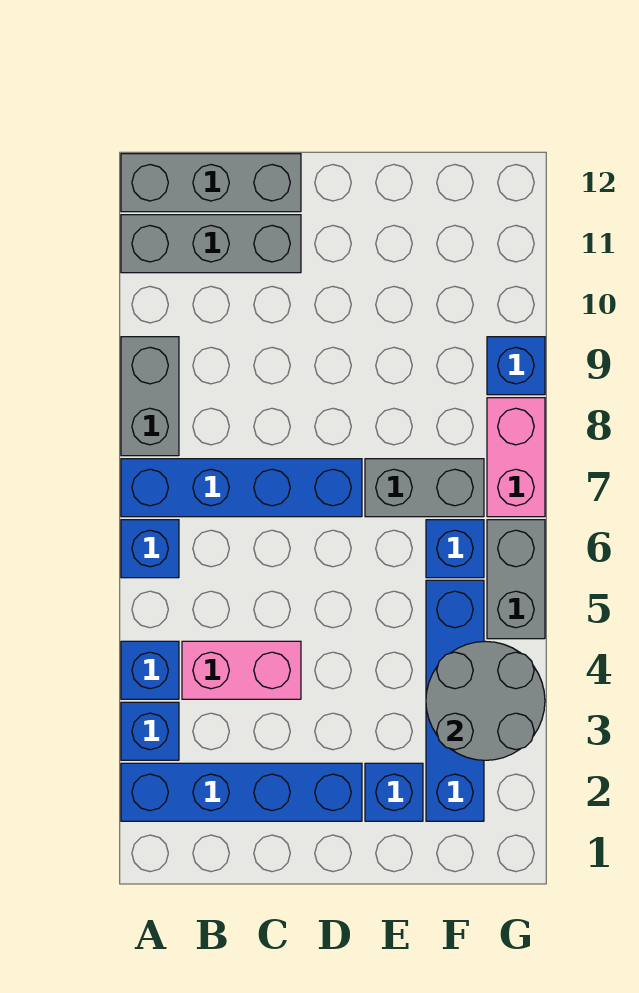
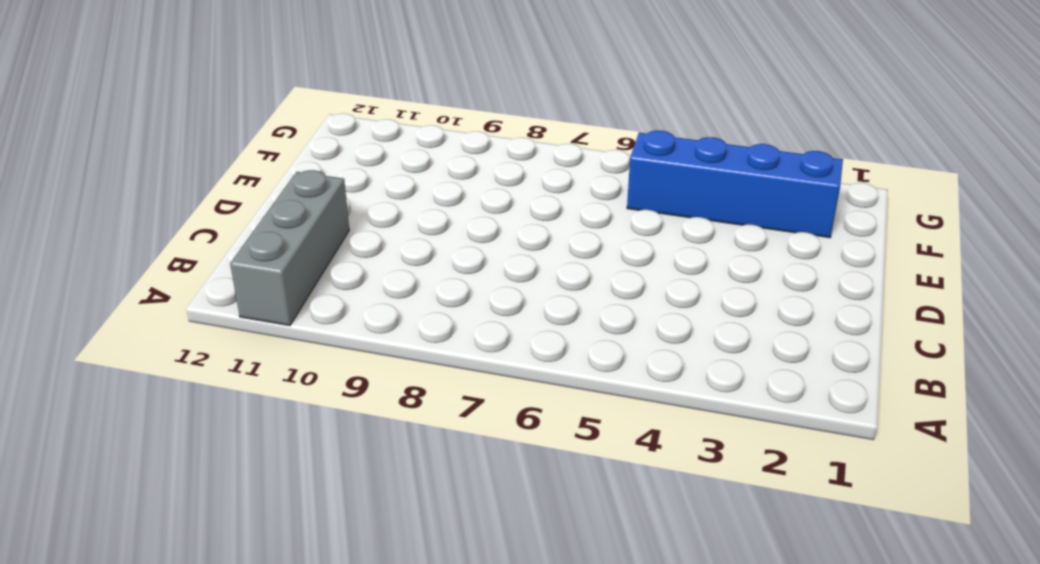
none -> blue brick A2:D2 level 1
none -> blue brick A3 level 1
none -> blue brick A4 level 1

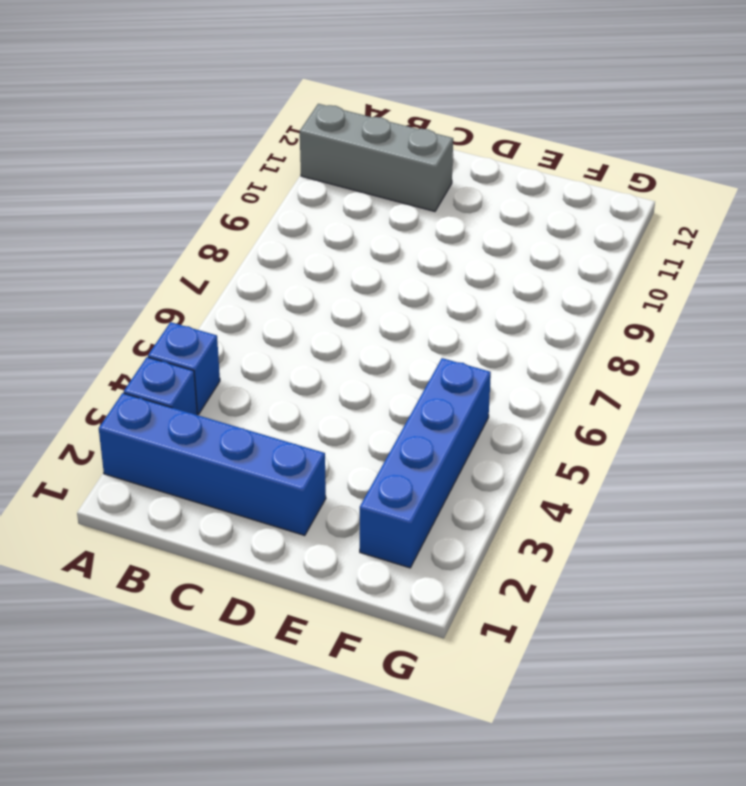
none -> blue brick A6 level 1
none -> blue brick A7:D7 level 1
none -> grey brick A8:A9 level 1

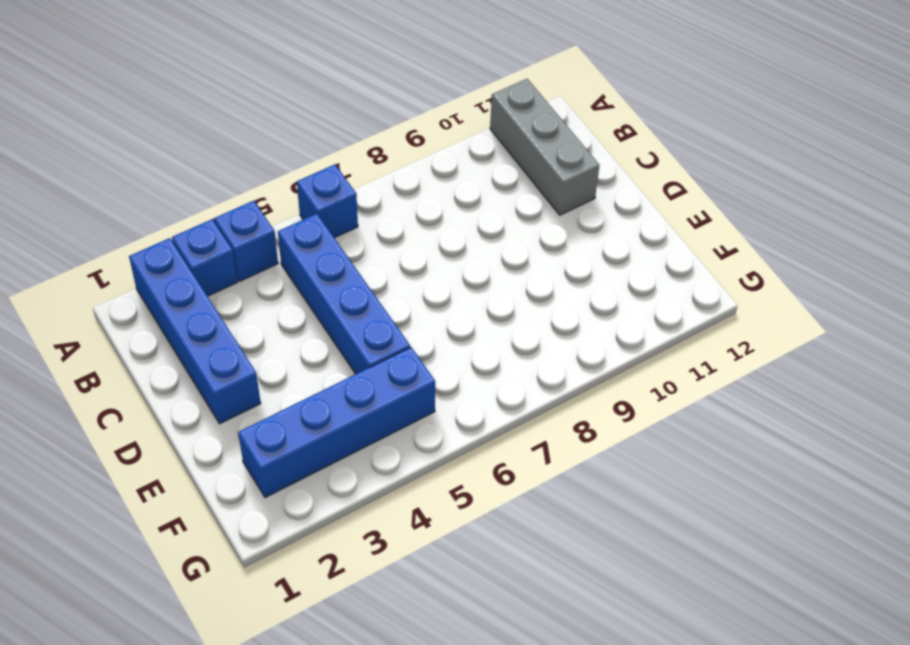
blue brick B5:E5 level 1 -> blue brick A7:D7 level 1
none -> grey brick A8:A9 level 1
none -> grey brick A12:C12 level 1
none -> pink brick B4:C4 level 1

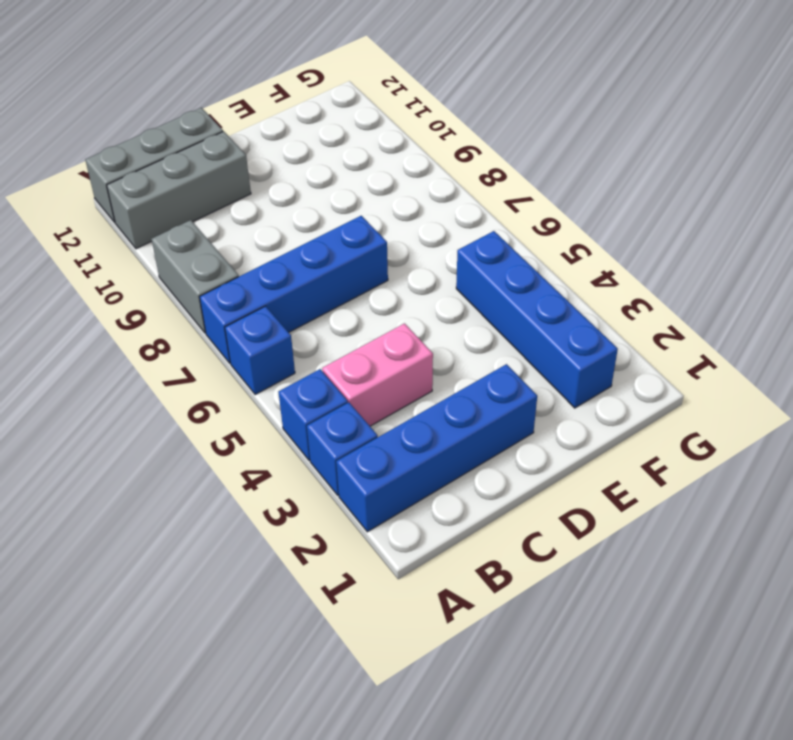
none -> blue brick E2 level 1
none -> grey brick E7:F7 level 1
none -> blue brick F6 level 1

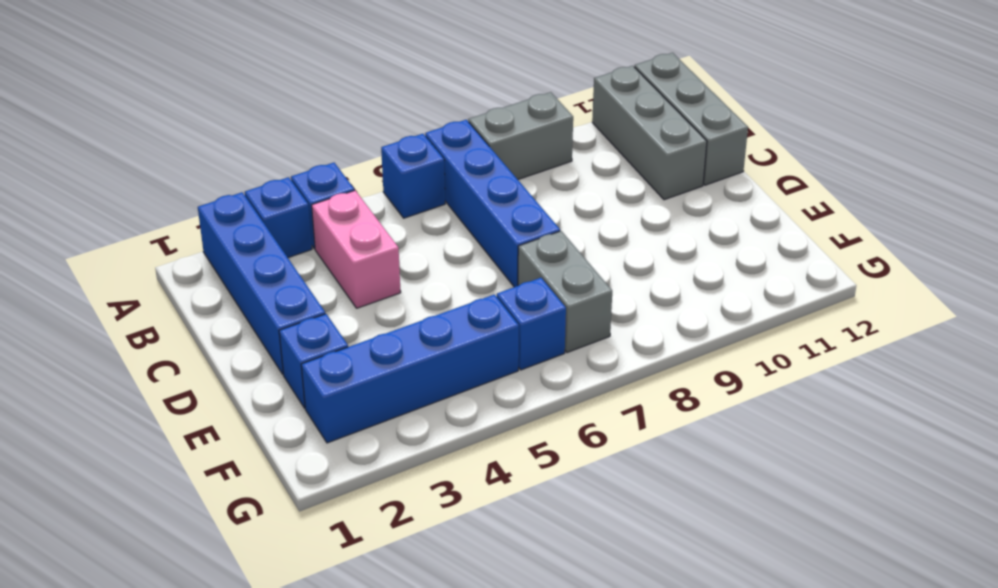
none -> grey brick G5:G6 level 1
none -> pink brick G7:G8 level 1
none -> blue brick G9 level 1

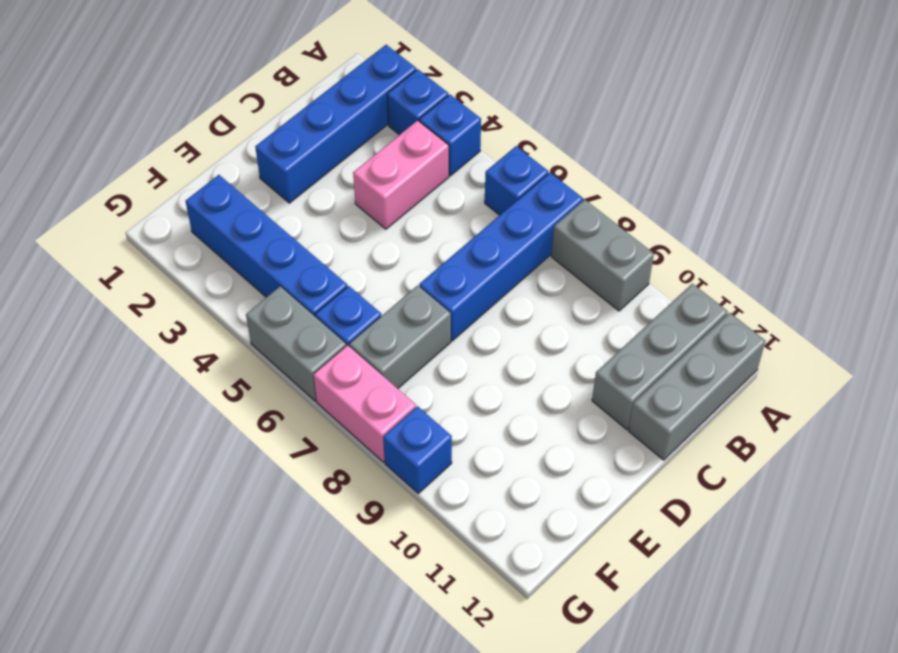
none -> blue brick E2 level 1
none -> grey round brick F3:G4 level 2

